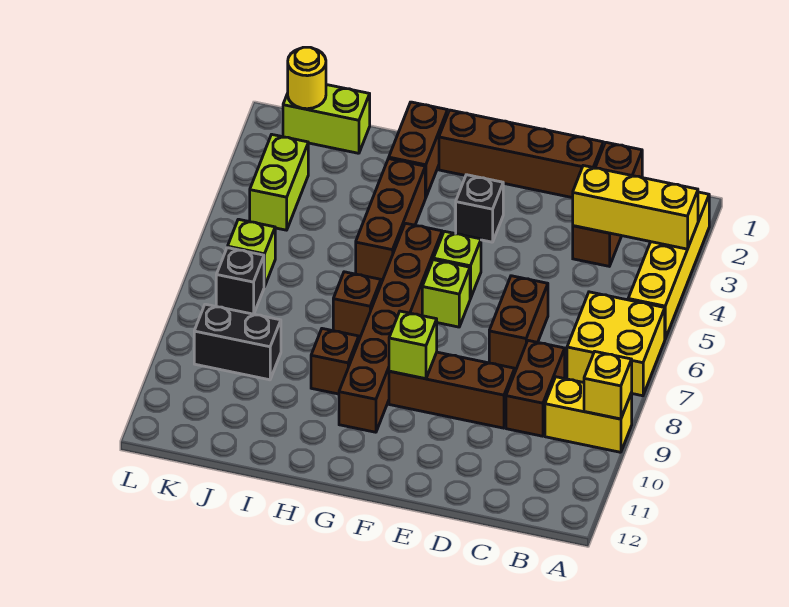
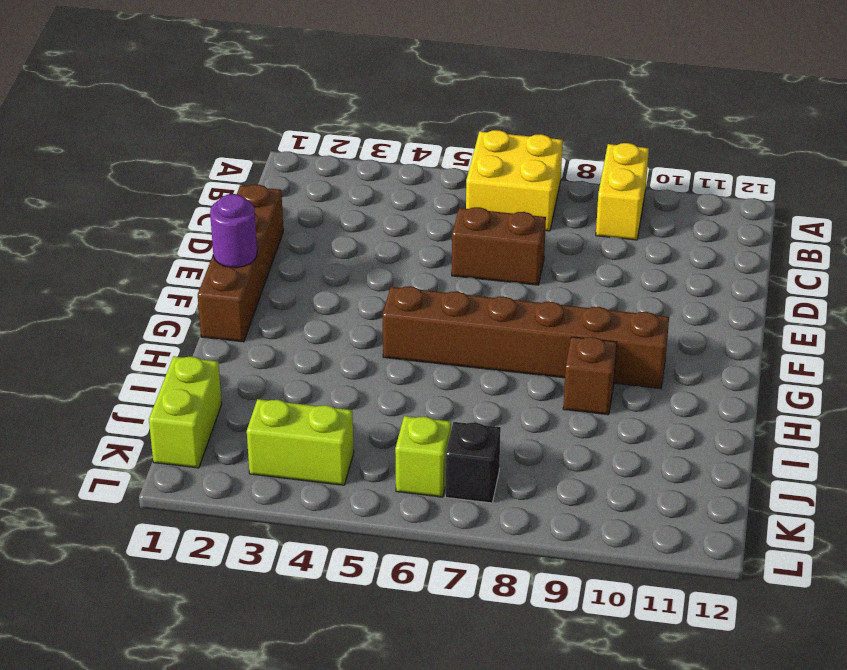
purple round brick F1 level 2 -> none
none -> yellow brick A2:A5 level 1
none -> brown brick C1:C3 level 1
none -> brown brick C8:C9 level 1

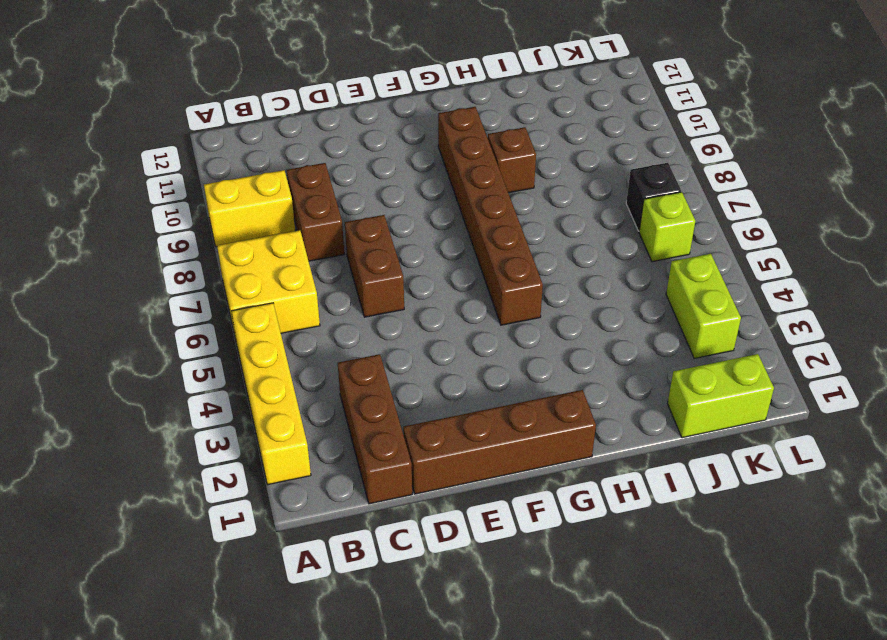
none -> brown brick D9:F9 level 1
none -> black brick F3 level 1
none -> lime brick F5 level 1

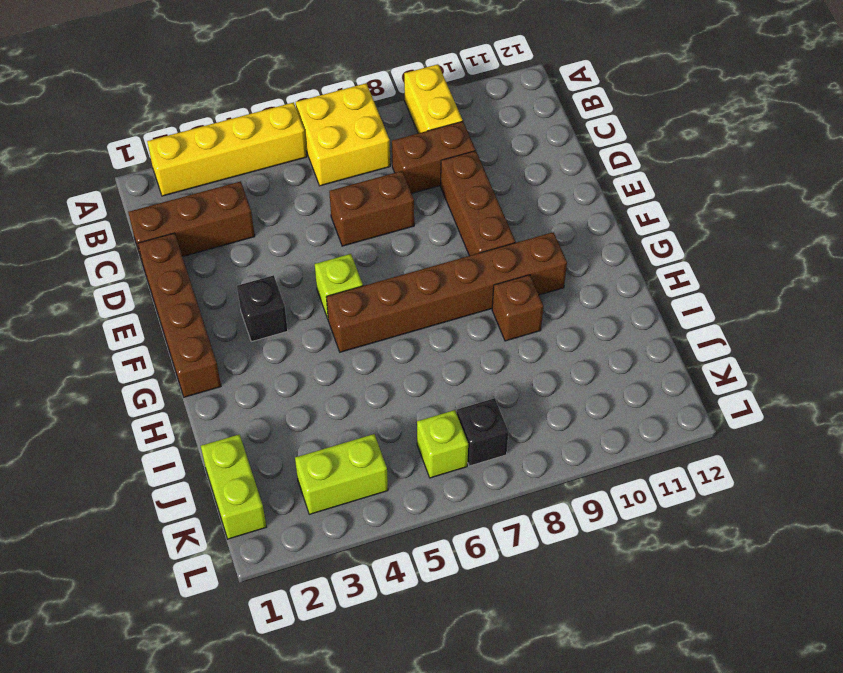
none -> lime brick F6 level 1
none -> brown brick H1:H2 level 1
none -> brown brick H3:H5 level 1

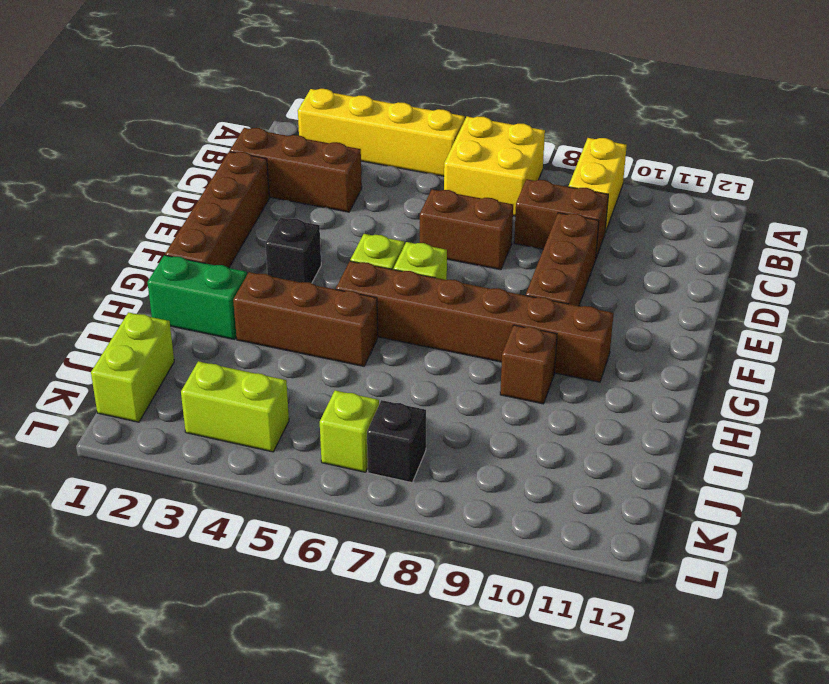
green brick H1:H2 level 1 -> brown brick H1:H2 level 1
none -> brown brick H7 level 1
none -> black brick J9:K9 level 1
none -> yellow brick A3:C3 level 2

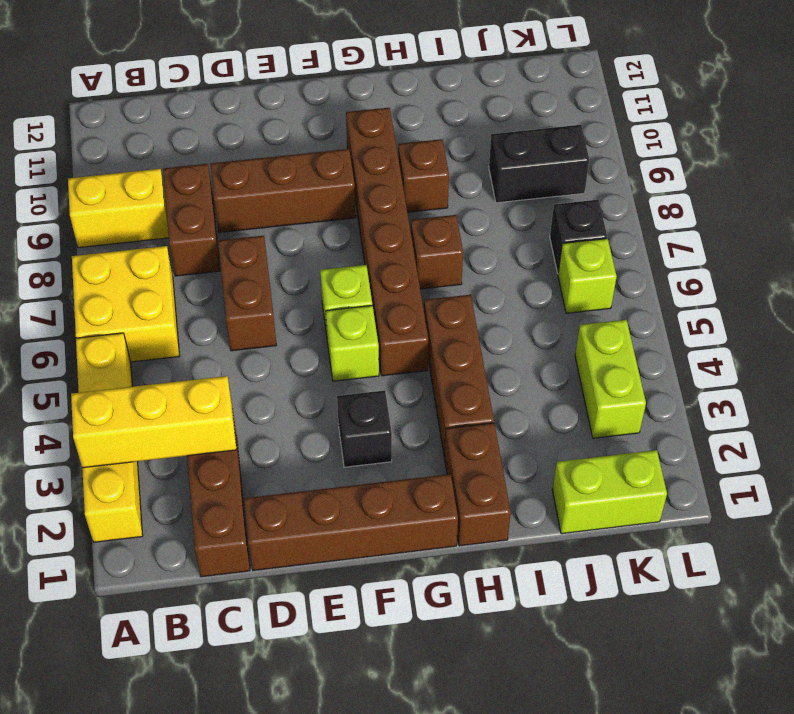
none -> yellow brick A9 level 2
none -> lime brick F9 level 2
none -> yellow round brick K1 level 2

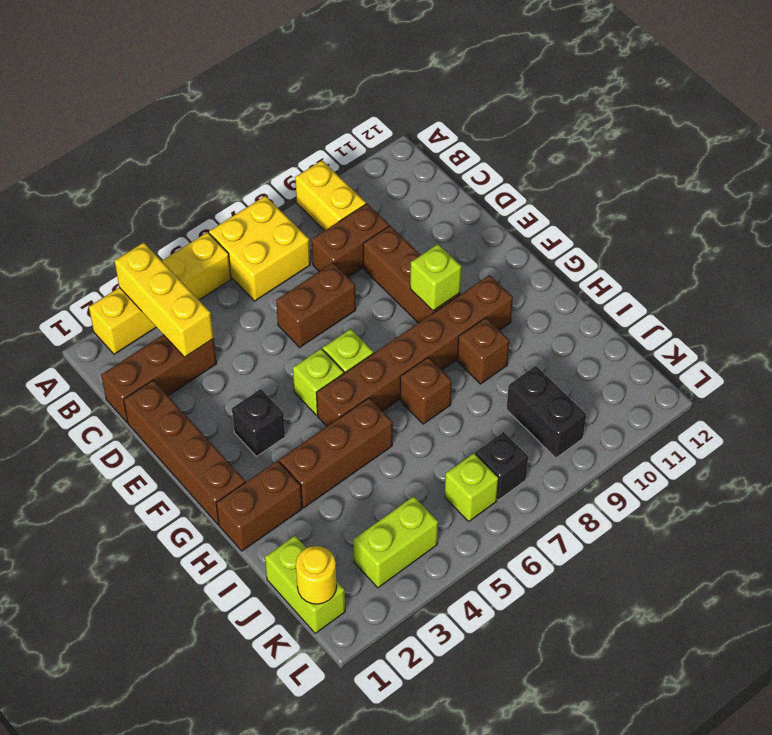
none -> yellow brick A9 level 2

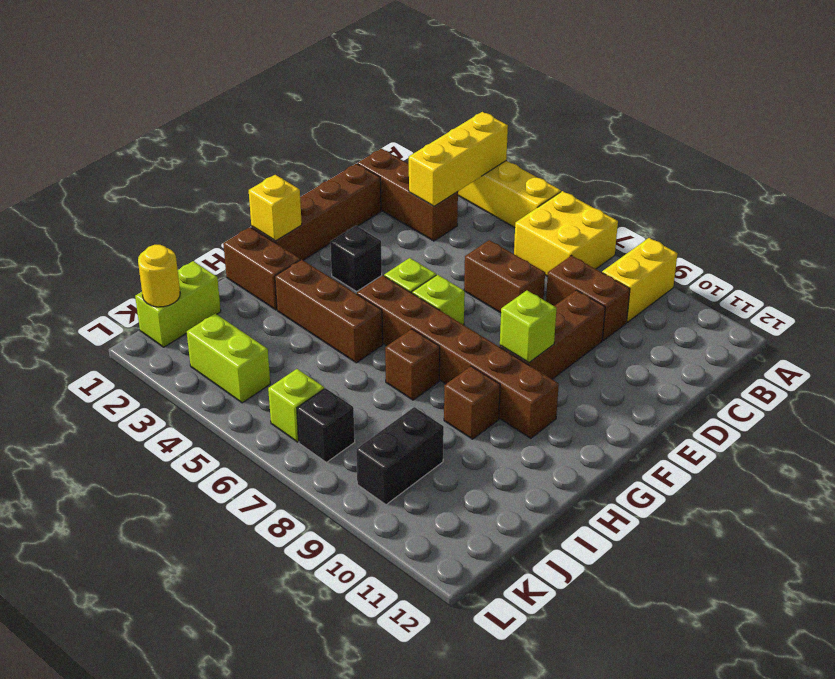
yellow brick G1 level 2 -> yellow brick A9 level 2

